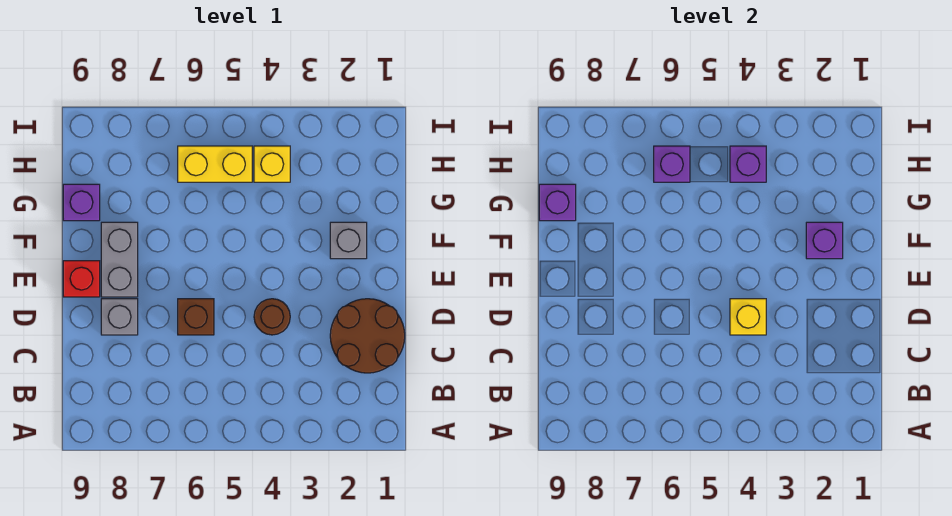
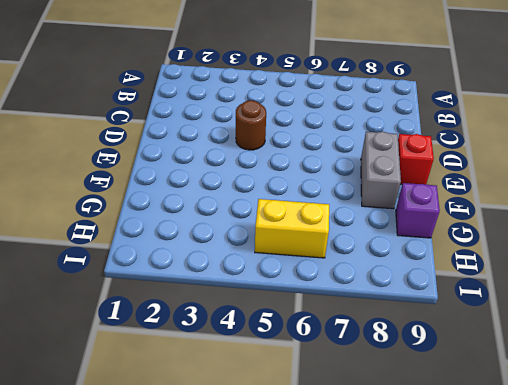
none -> brown round brick C1:D2 level 1
none -> brown brick D6 level 1
none -> grey brick D8 level 1

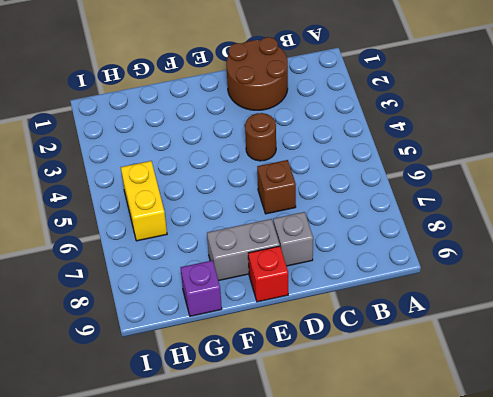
none -> grey brick F2 level 1
none -> yellow brick H4 level 1
none -> yellow brick D4 level 2

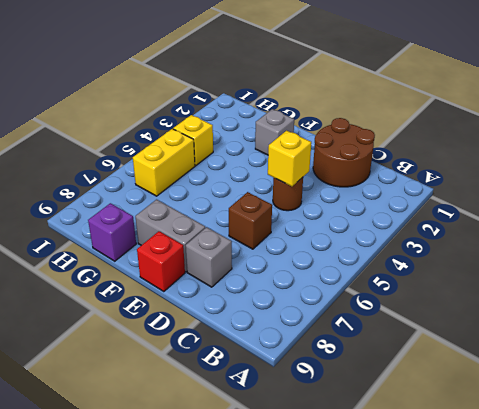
none -> purple brick F2 level 2
none -> purple brick G9 level 2
none -> purple brick H4 level 2

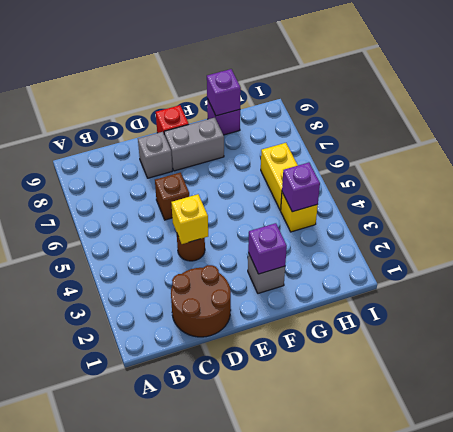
none -> purple brick H6 level 2

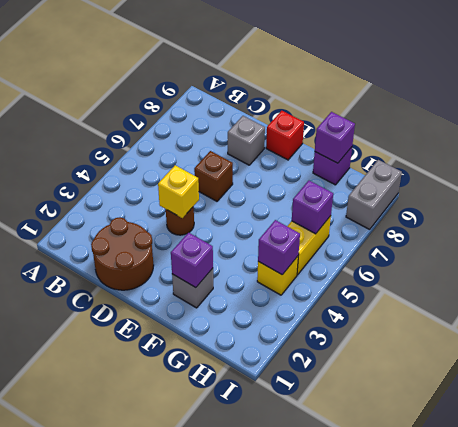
grey brick I8:I9 level 1 -> grey brick E8:F8 level 1

